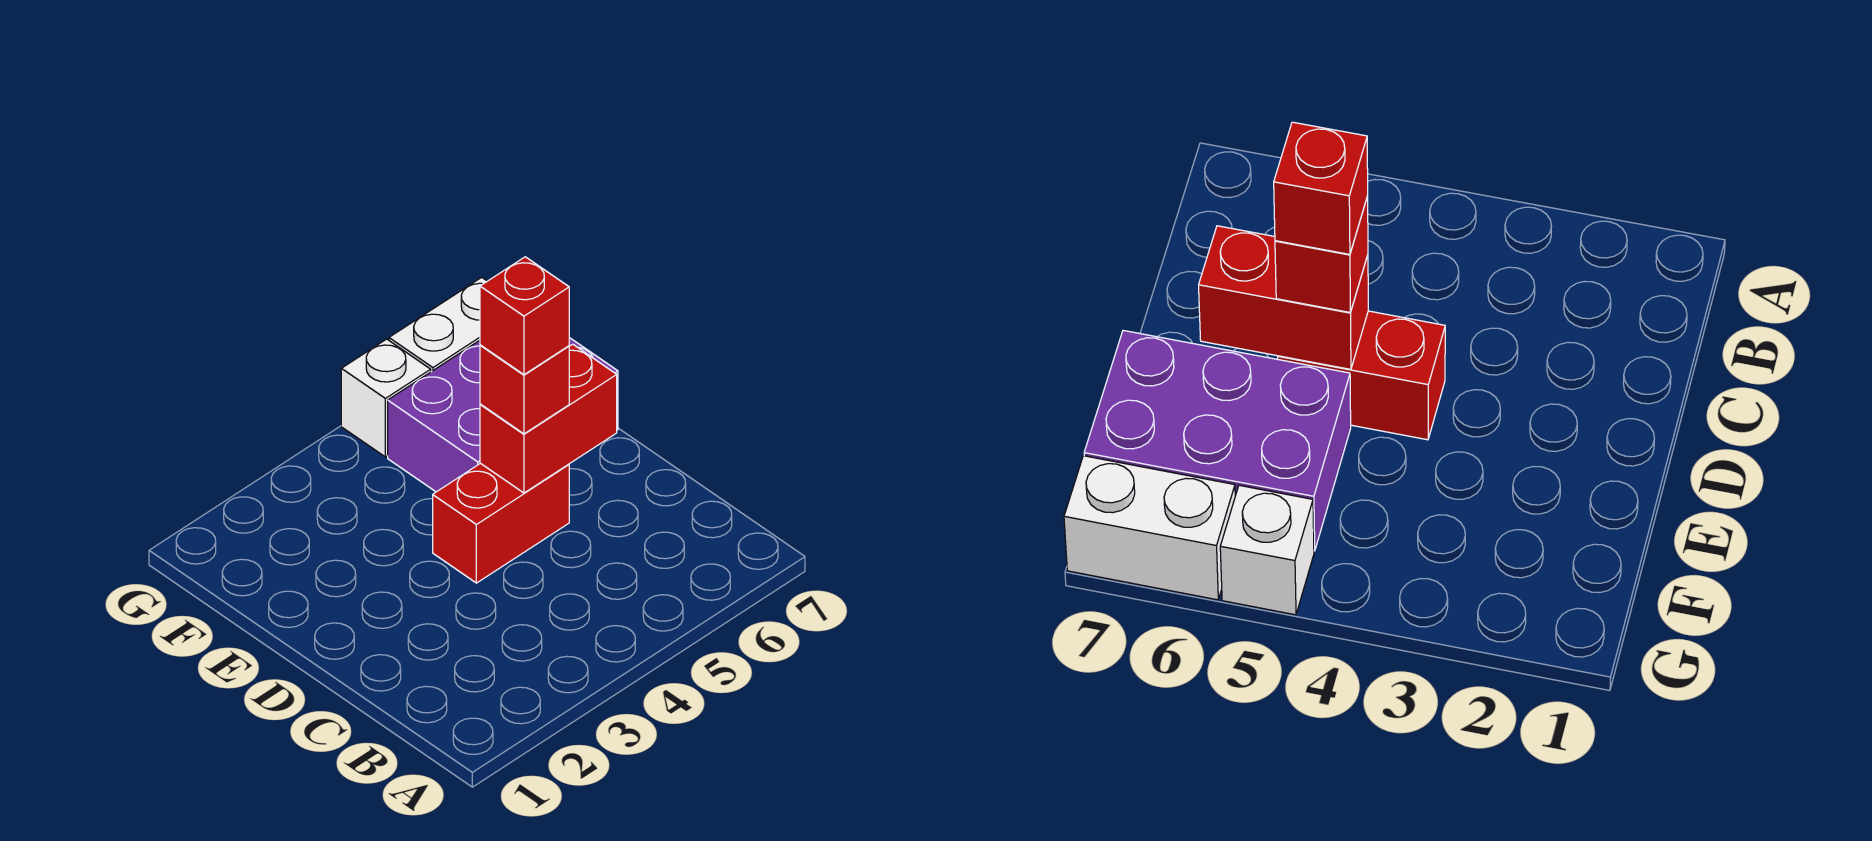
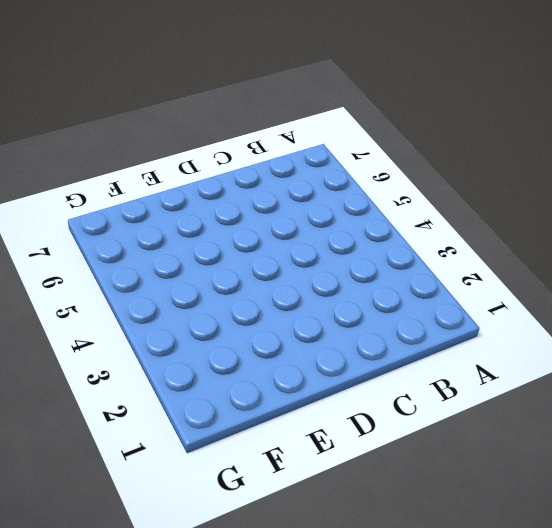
none -> red brick D4:D5 level 1
none -> purple brick E5:F7 level 1

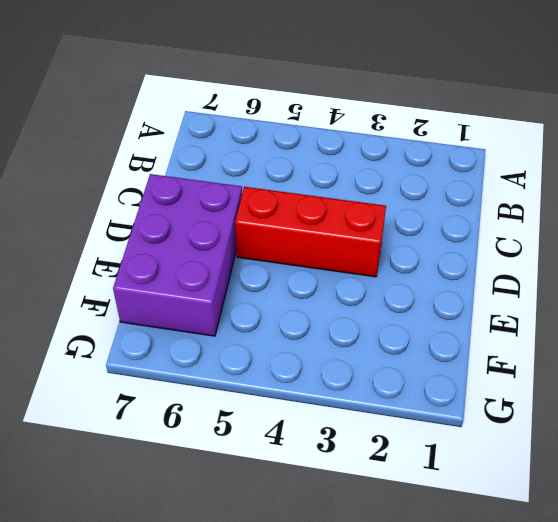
red brick D3:D5 level 1 -> red brick D4:D5 level 1
purple brick D6:F7 level 1 -> purple brick E5:F7 level 1
none -> white brick G5 level 1
none -> white brick G6:G7 level 1

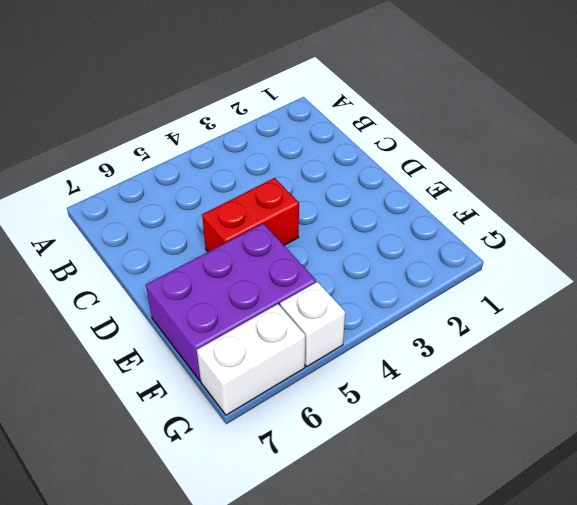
none -> red brick D5:D6 level 2
none -> red brick D5 level 3

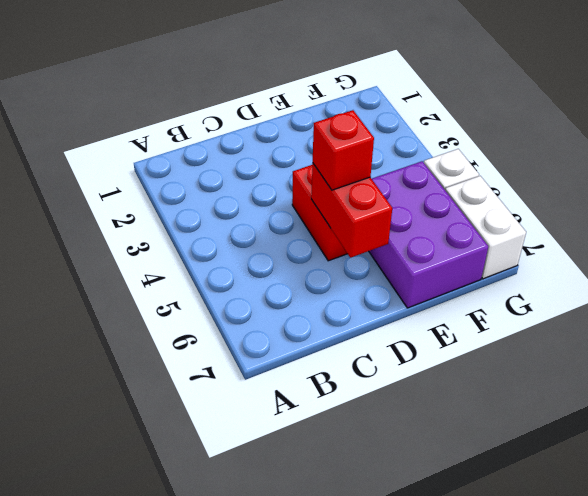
none -> red brick D5 level 4

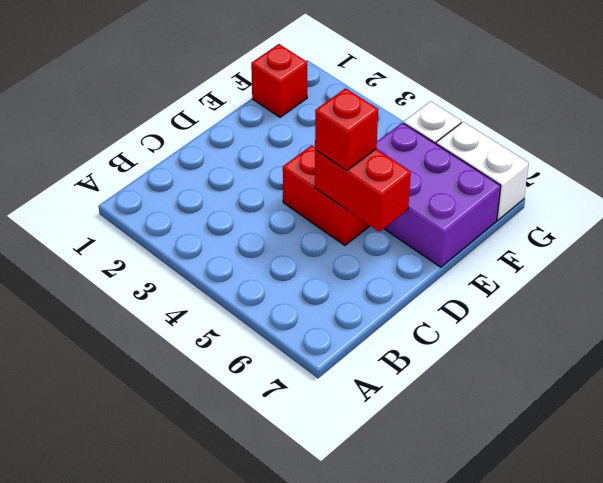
red brick F1 level 1 -> red brick D5 level 4

